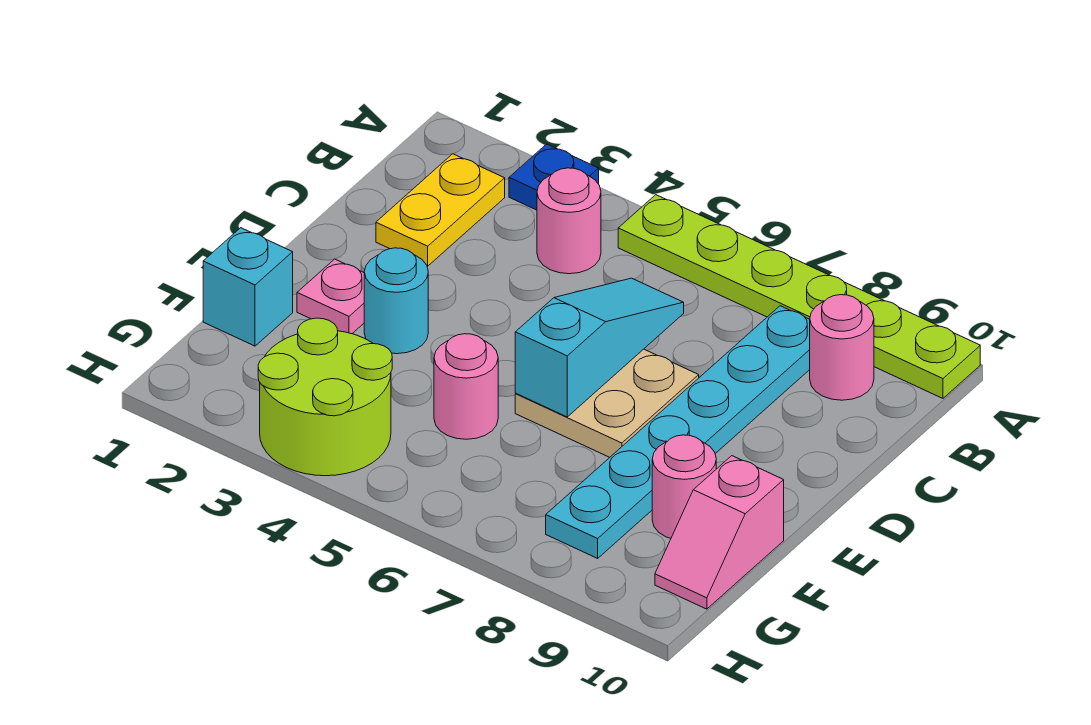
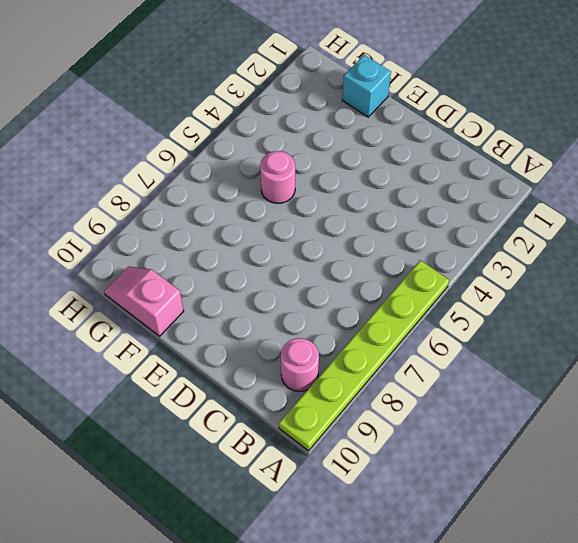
none -> blue plate A3 level 1
none -> yellow plate B2:C2 level 1
none -> pink round brick B4 level 1

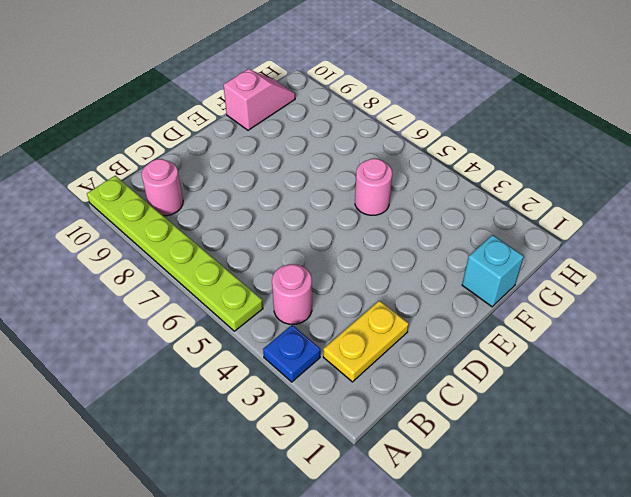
none -> cyan plate B8:G8 level 1
none -> tan plate D6:E7 level 1
none -> pink plate E2 level 1

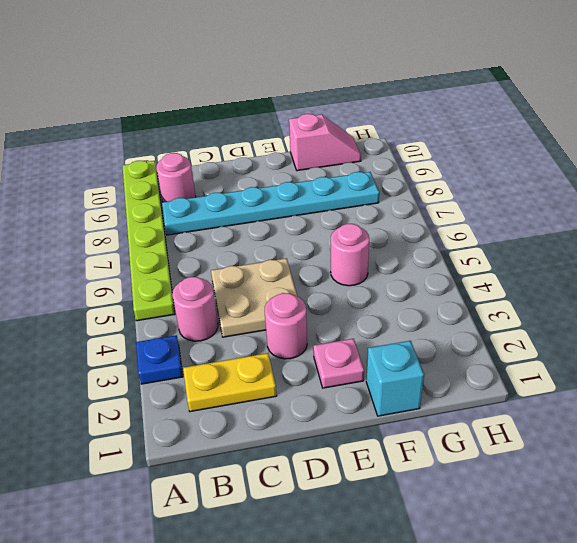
tan plate C4:D5 level 1 -> tan plate D6:E7 level 1
pink round brick D3 level 1 -> pink round brick F9 level 1
none -> cyan round brick E3 level 1
none -> lime round brick G3:H4 level 1
none -> cyan slope C6:E6 level 2 top E

